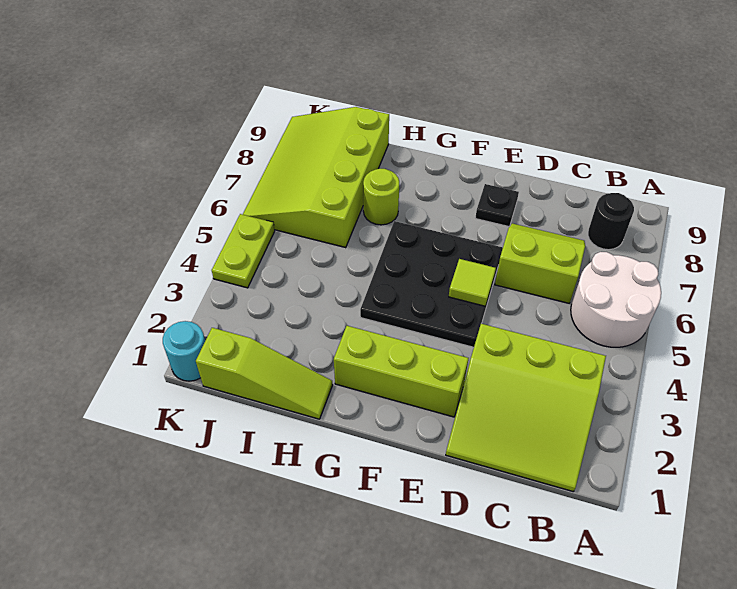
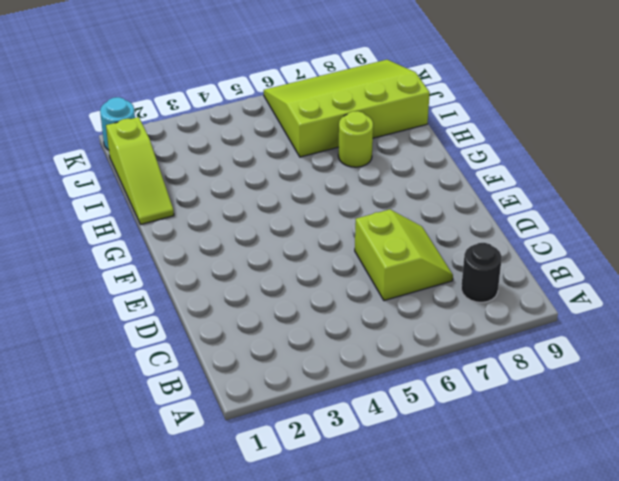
none -> white round brick A5:B6 level 1
none -> lime slope B1:D3 level 1 top 3
none -> lime brick E2:G2 level 1

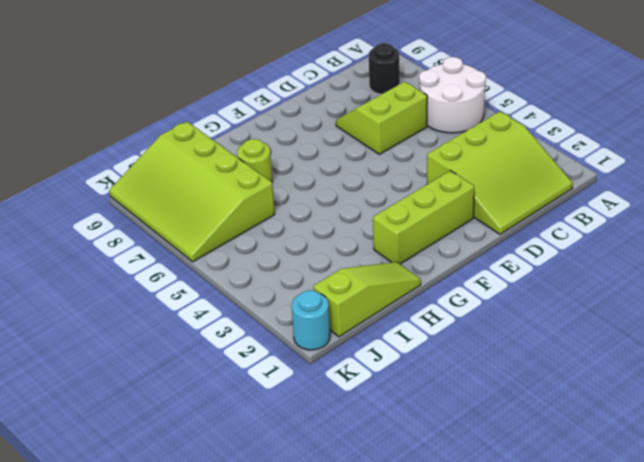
none -> black plate E4:G6 level 1
none -> black plate E8 level 1
none -> lime plate K4:K5 level 1

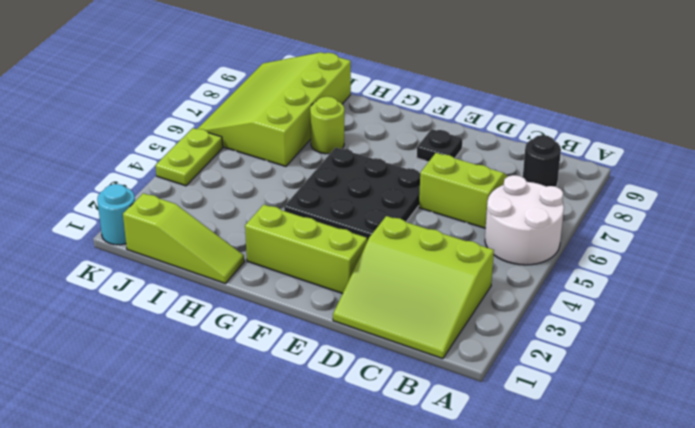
none -> lime tile E5 level 2

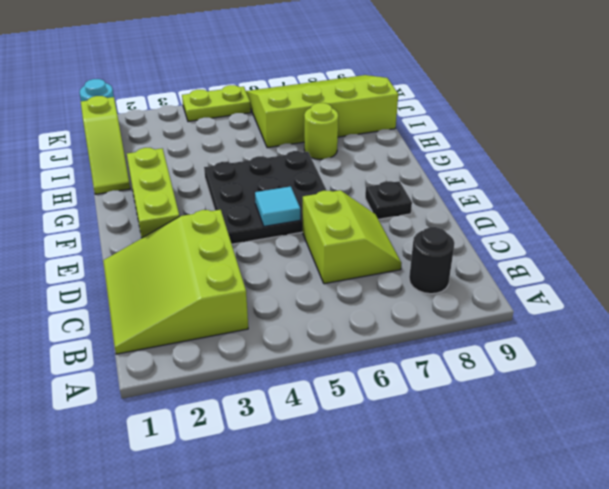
cyan tile E5 level 2 -> lime tile E5 level 2
none -> white round brick A5:B6 level 1

